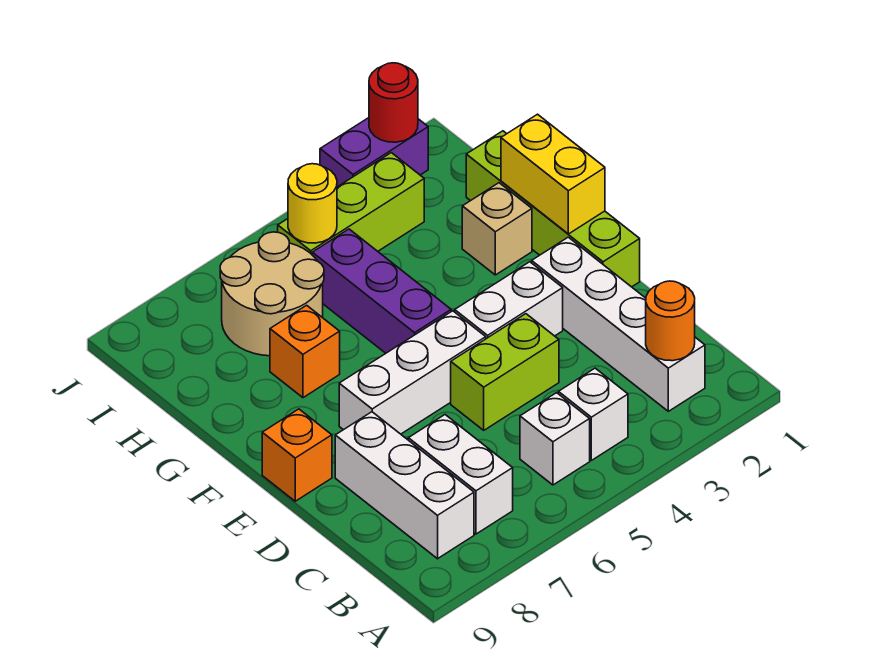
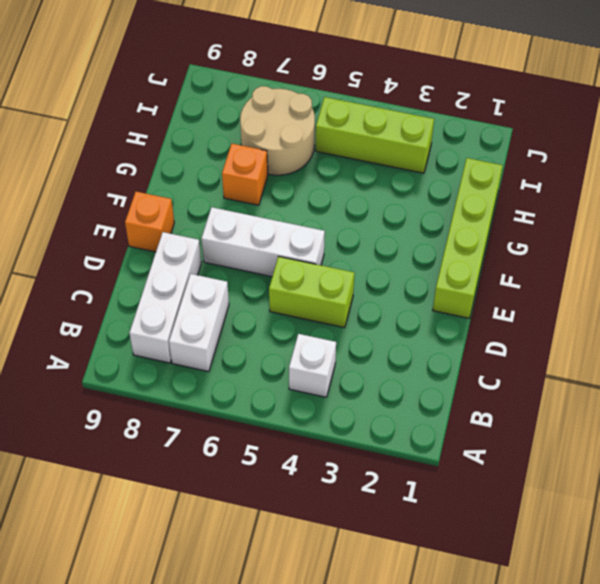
none -> white brick B2:E2 level 1
none -> white brick B5 level 1
none -> white brick E3:E4 level 1

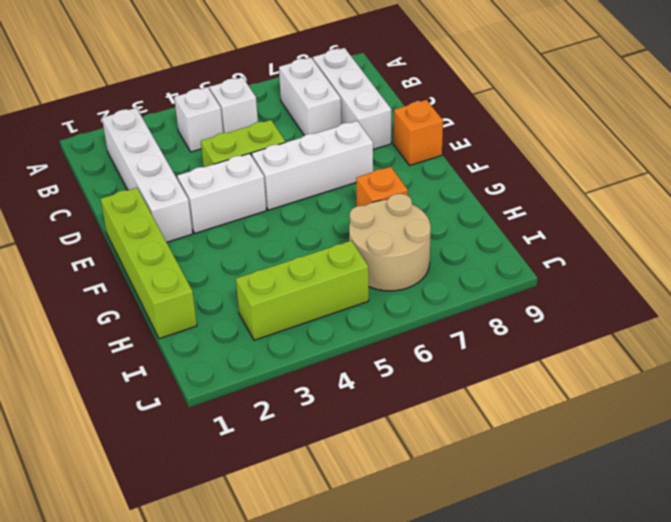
none -> purple brick F5:H5 level 1
none -> tan brick G2 level 1
none -> purple brick J2:J3 level 1

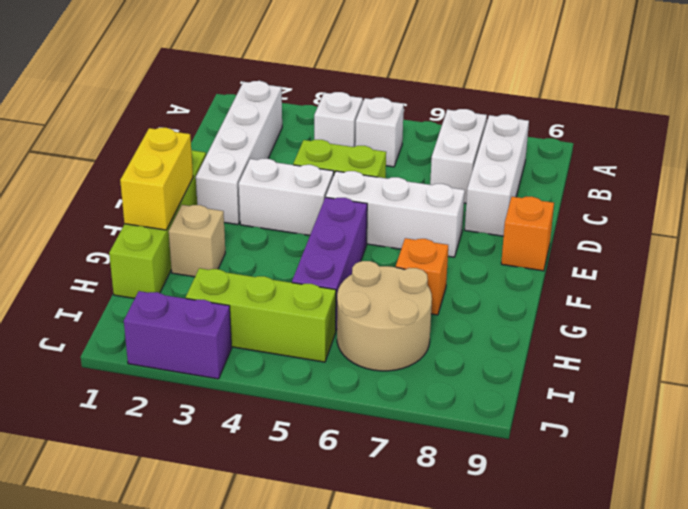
none -> orange round brick B2 level 2
none -> yellow round brick I5 level 2
none -> red round brick J2 level 2

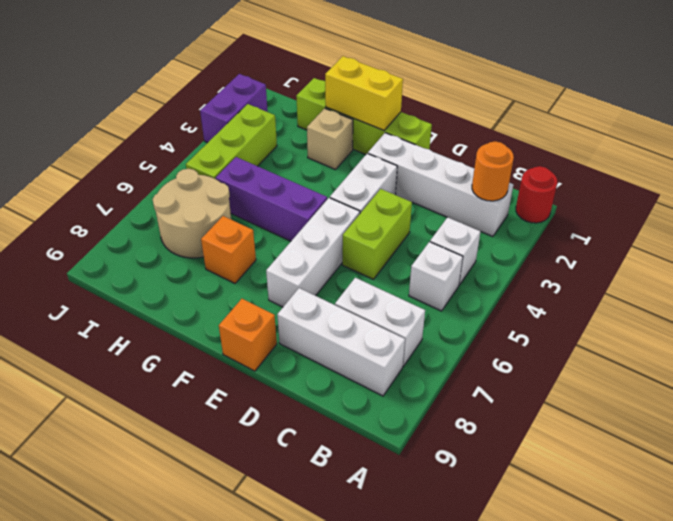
red round brick A1 level 1 -> red round brick J2 level 2
none -> yellow round brick I5 level 2

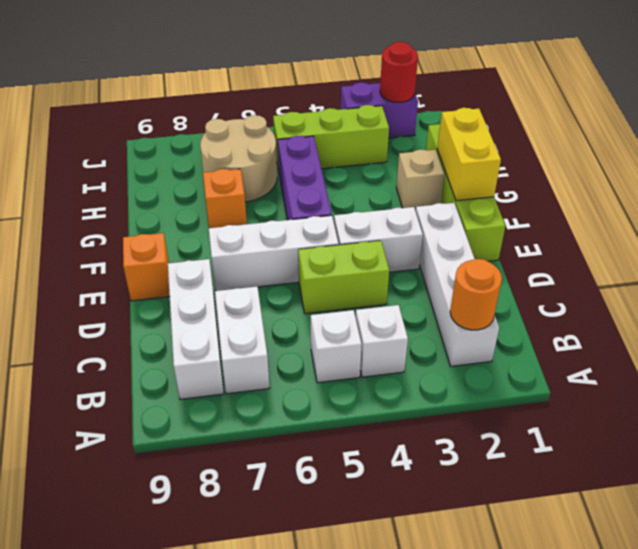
none -> yellow round brick I5 level 2

